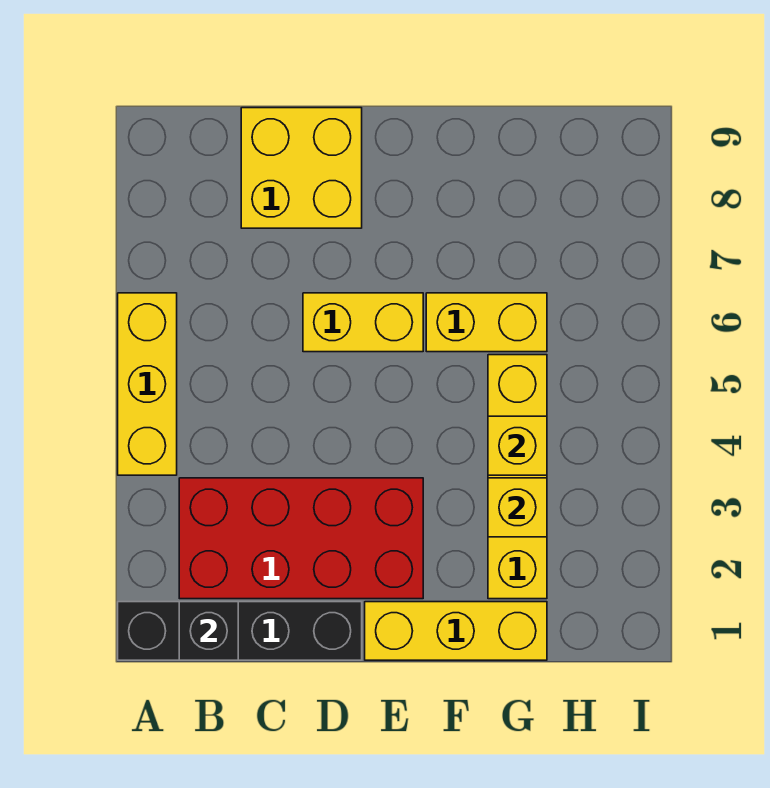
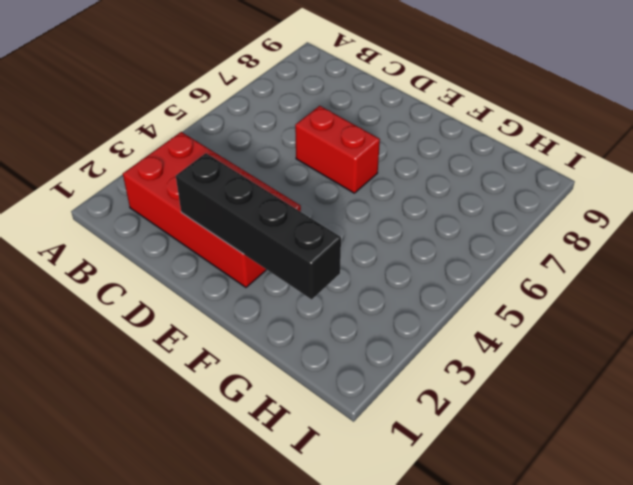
black brick D2:G2 level 2 -> black brick A1:D1 level 1
red brick D6:E6 level 1 -> yellow brick D6:E6 level 1
none -> yellow brick A4:A6 level 1
none -> yellow brick C8:D9 level 1

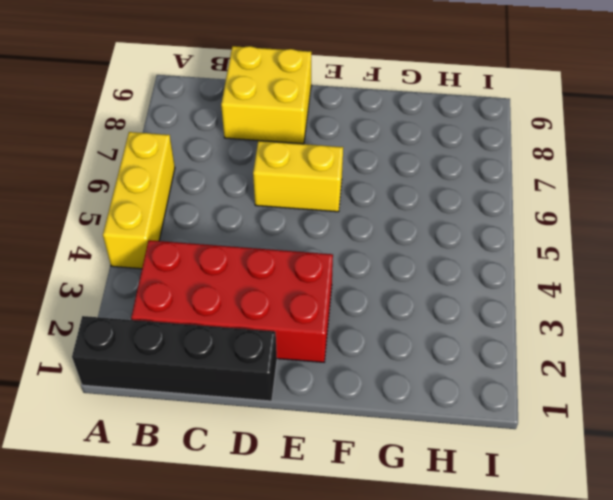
none -> yellow brick E1:G1 level 1
none -> yellow brick F6:G6 level 1

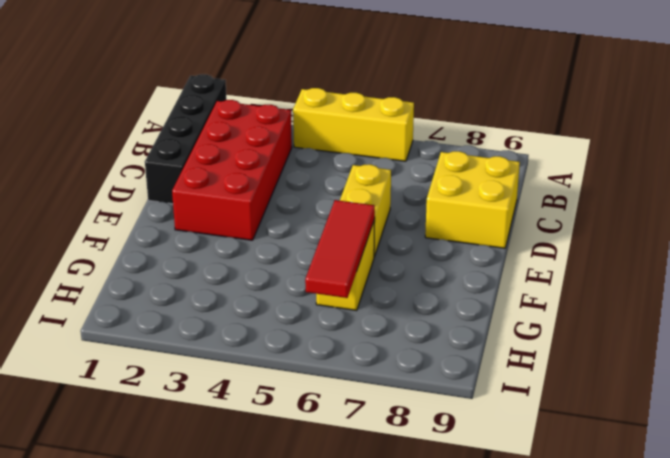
red tile F6:H6 level 2 -> none
none -> yellow brick E1:G1 level 1
none -> yellow brick G2:G5 level 1

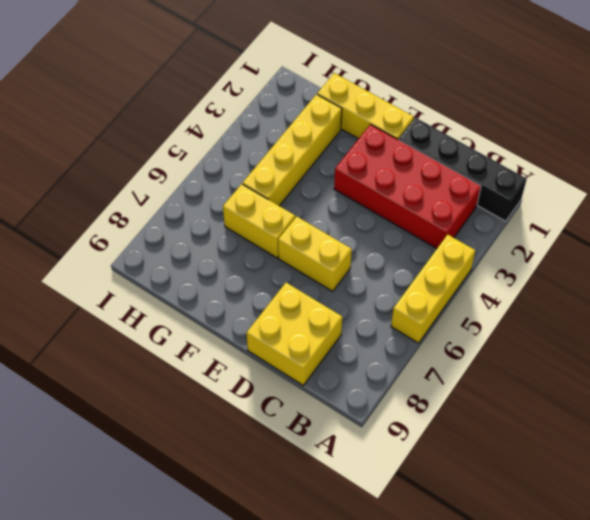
none -> black brick B1 level 2
none -> yellow brick G3 level 2

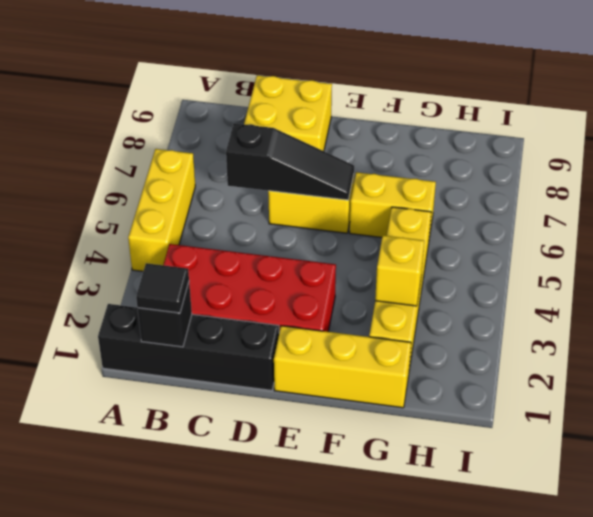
black tile B1 level 3 -> none
black slope C6:E6 level 2 top C -> none
none -> yellow brick G4 level 2

